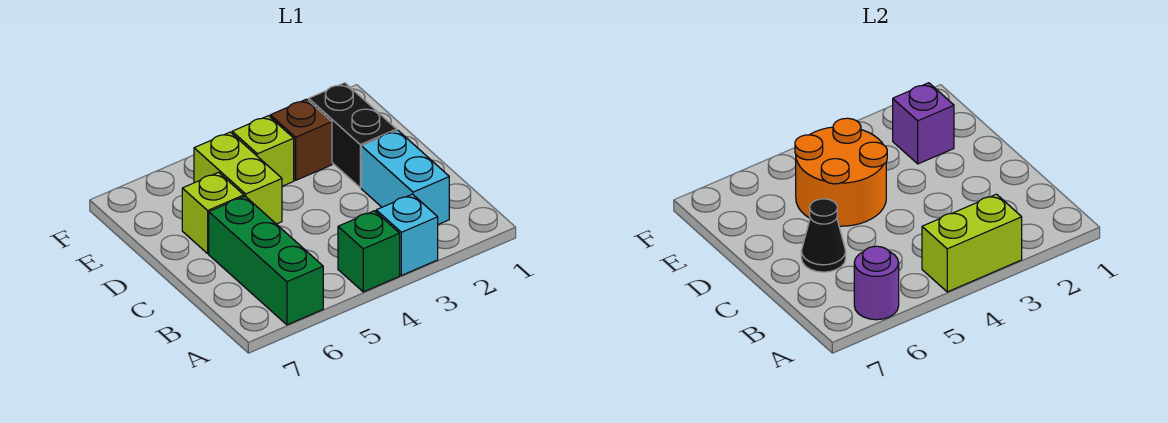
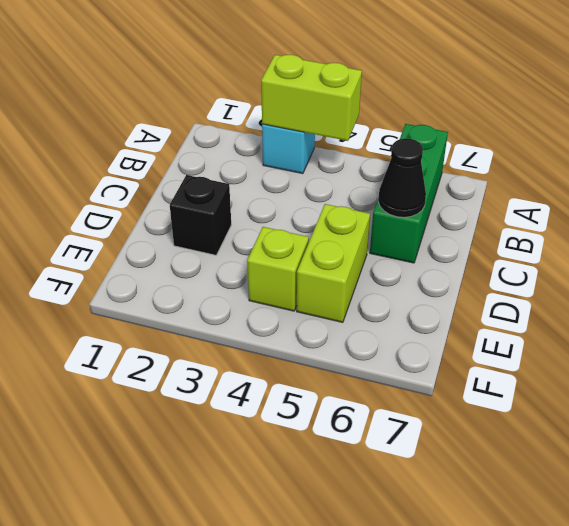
black brick D2 level 1 -> black brick D2:E2 level 1
none -> green brick A4 level 1
none -> cyan brick B2:C2 level 1
none -> lime brick D6 level 1

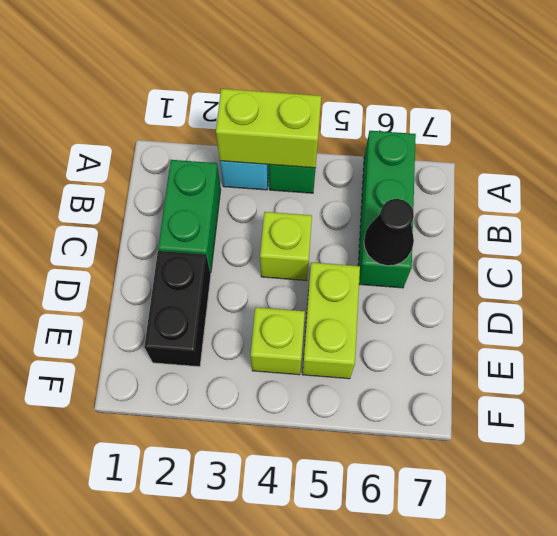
green brick B2:C2 level 1 -> cyan brick B2:C2 level 1
lime brick C4 level 1 -> lime brick D6 level 1
none -> brown brick E3 level 1
none -> purple round brick A6 level 2
none -> orange round brick D4:E5 level 2

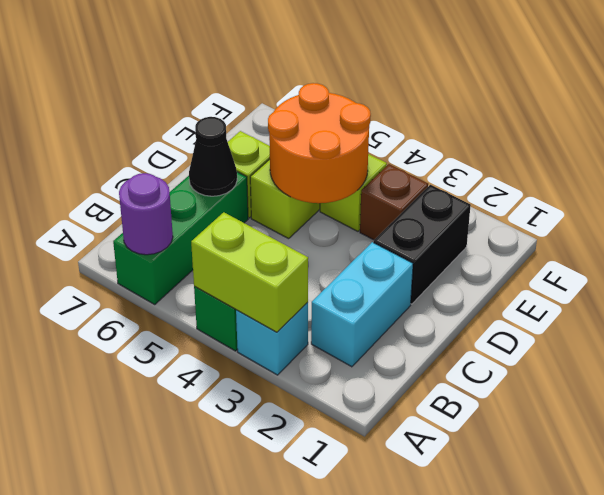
none -> purple brick E2 level 2

